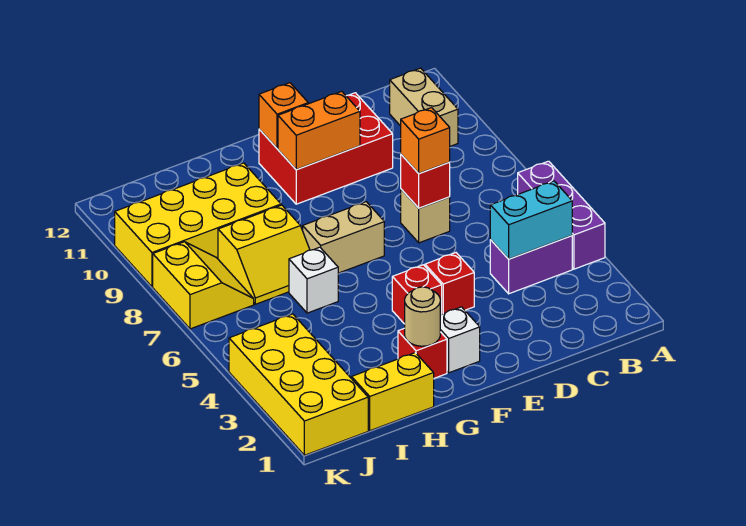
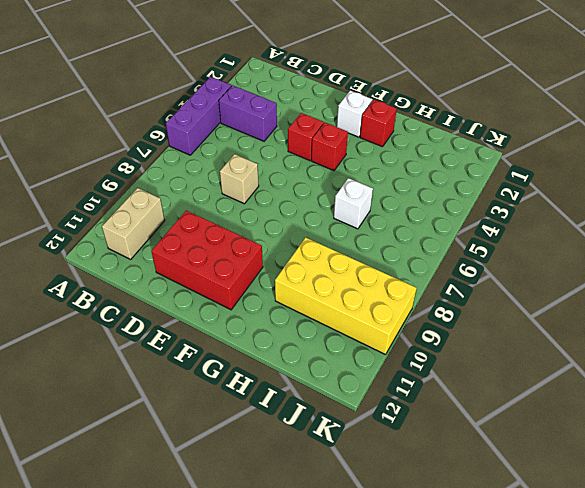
none -> tan brick F7:G7 level 1
none -> yellow brick H1:I1 level 1
none -> yellow slope H7:I8 level 1 top 8

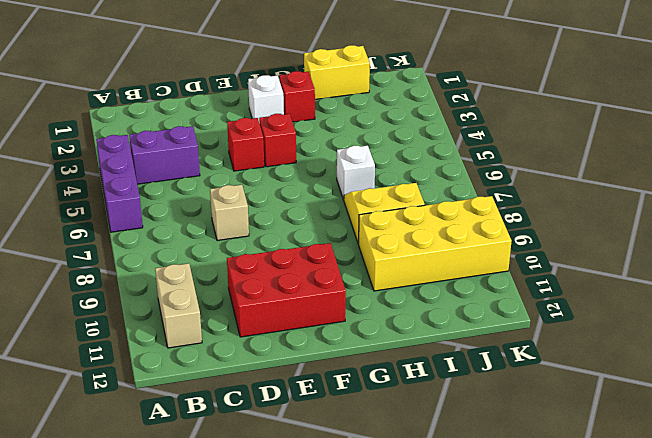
none -> tan brick F7:G7 level 1
none -> yellow brick J1:K4 level 1
none -> yellow slope J7:K8 level 1 top K

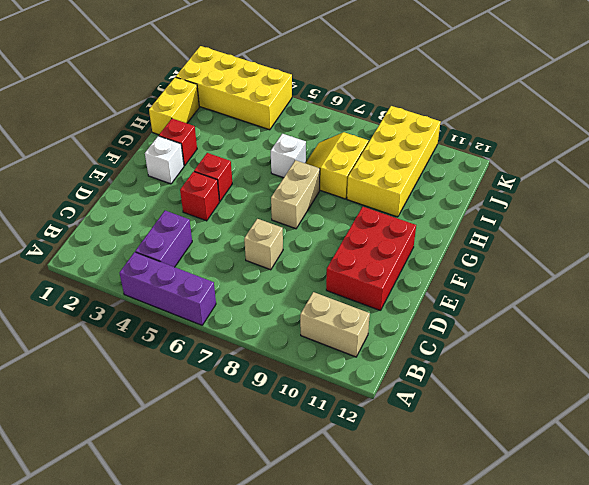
none -> yellow slope J7:K8 level 1 top K
none -> cyan brick B4:C4 level 2
none -> red brick D7 level 2

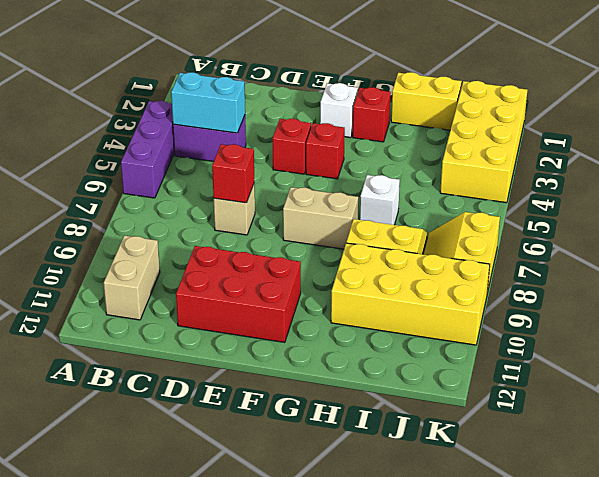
none -> orange brick E10:F10 level 2
none -> orange brick F11 level 2
none -> tan round brick G2 level 2

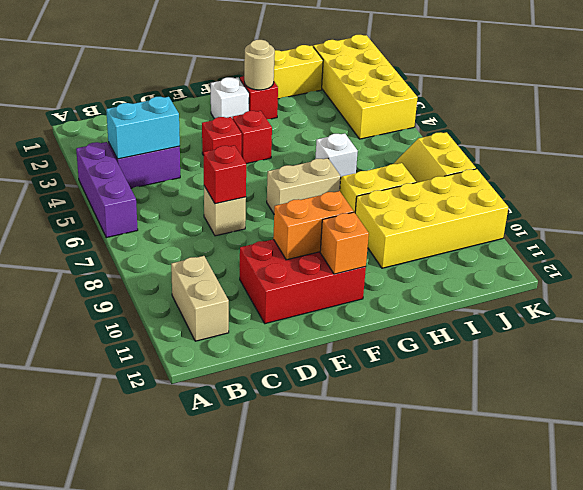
none -> orange brick D7 level 3

